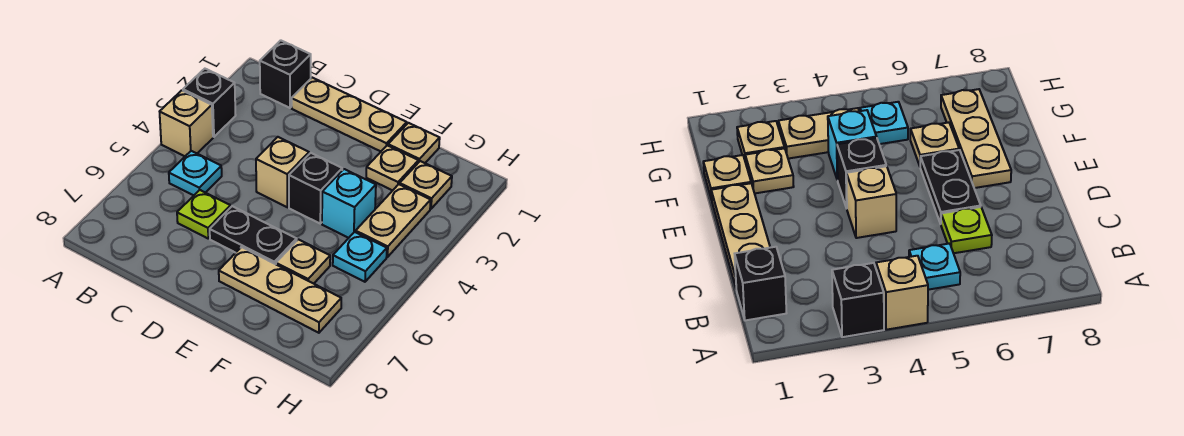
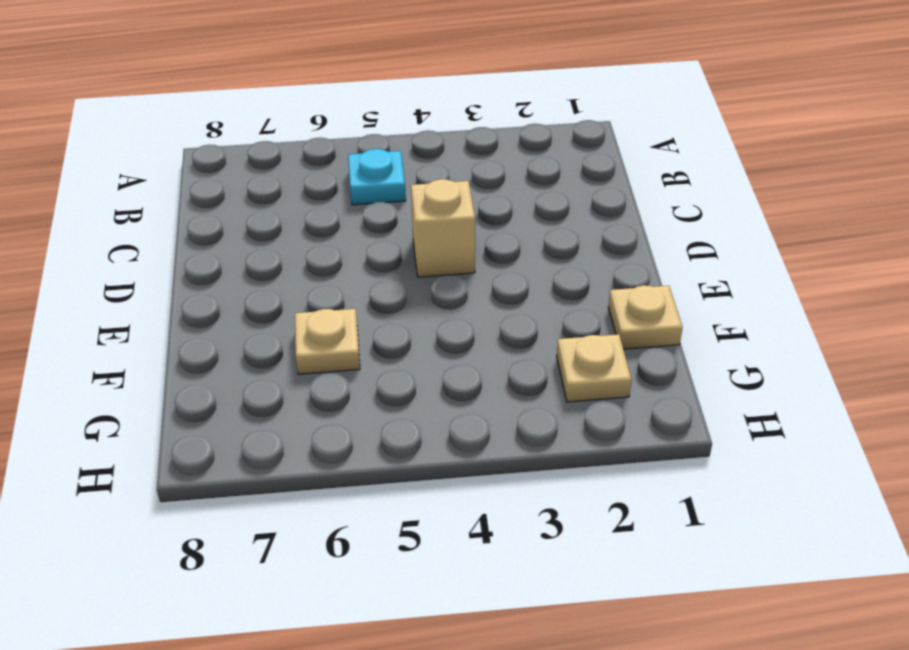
none -> black brick A3 level 1
none -> tan brick A4 level 1
none -> black brick B1 level 1

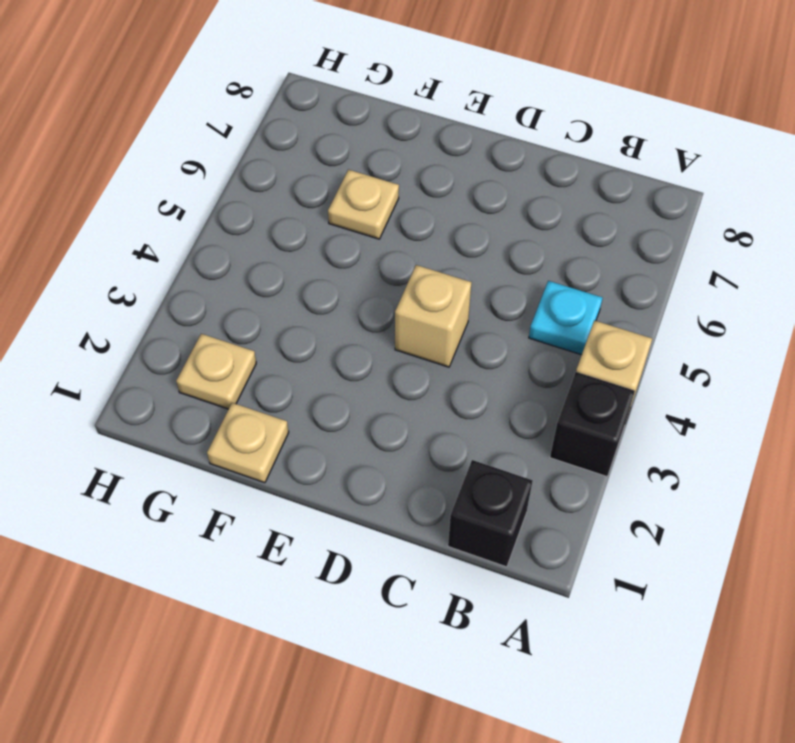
none -> tan plate C1:E1 level 1
none -> lime plate C6 level 1
none -> black plate D6:E6 level 1

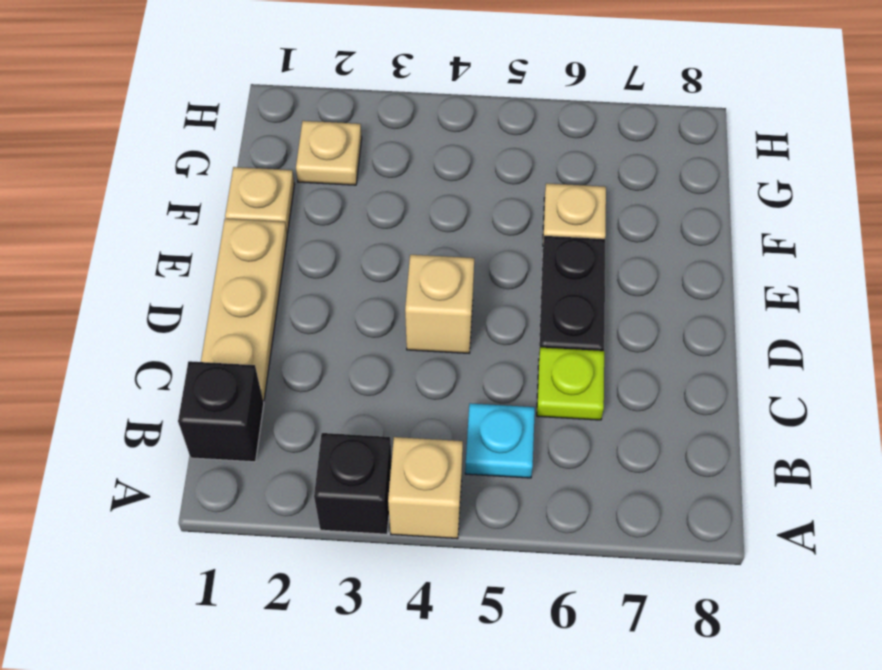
none -> black brick E4 level 1
none -> tan plate E7:G7 level 1
none -> tan plate F2 level 1

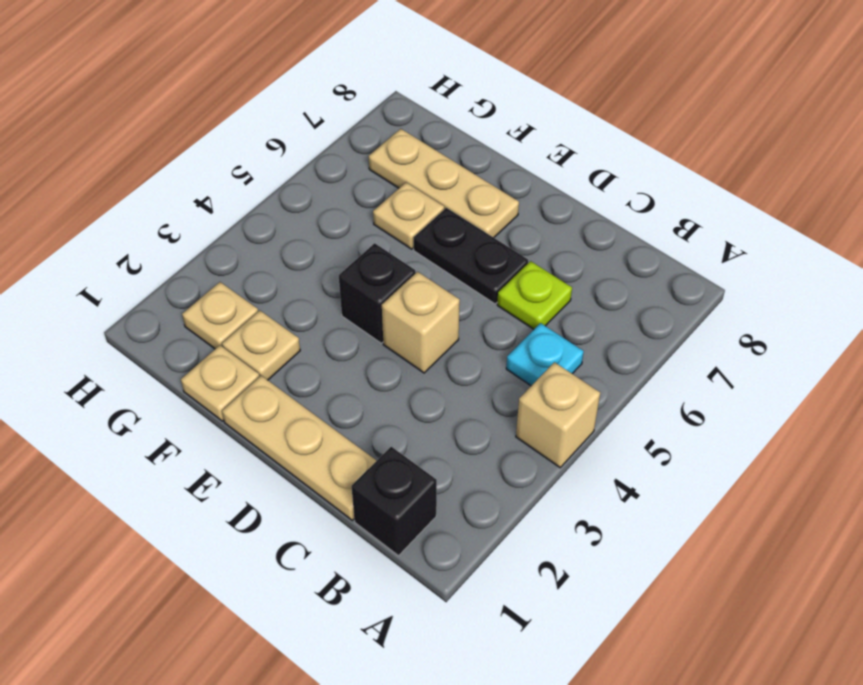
none -> black brick A3 level 1
none -> cyan brick F4 level 1
none -> tan plate G3:G4 level 1

